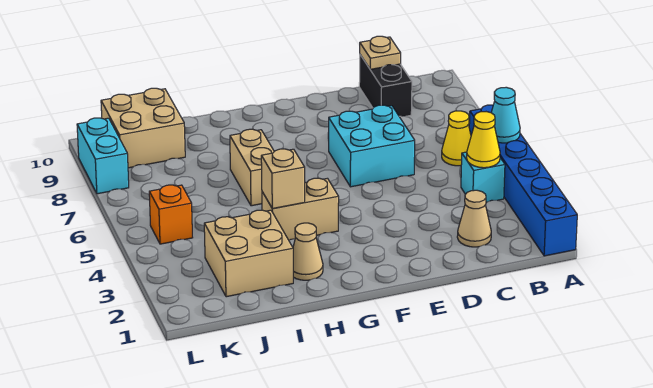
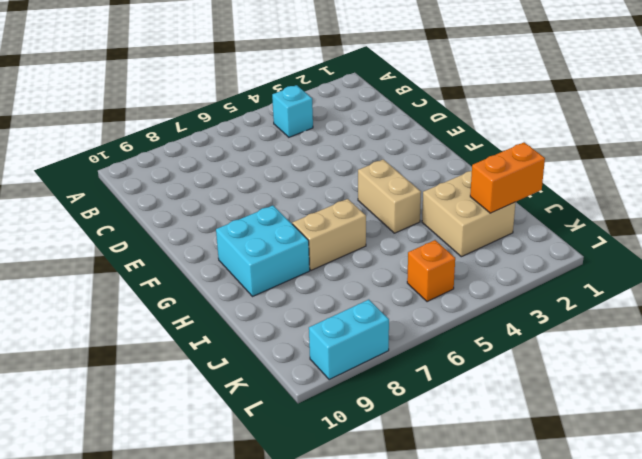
cyan brick G8:H9 level 1 -> cyan brick D6:E7 level 1
orange brick J1:J2 level 2 -> none
none -> blue brick A1:A6 level 1
none -> yellow cone B6 level 1
none -> tan cone C2 level 1

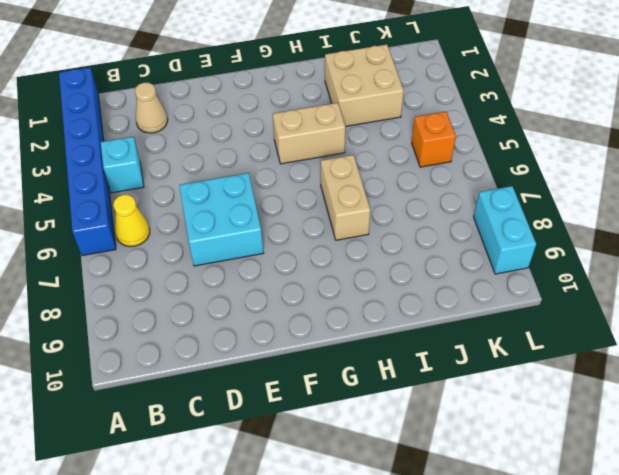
none -> black brick C9:C10 level 1
none -> tan cone H2 level 1
none -> tan brick J9:K10 level 1

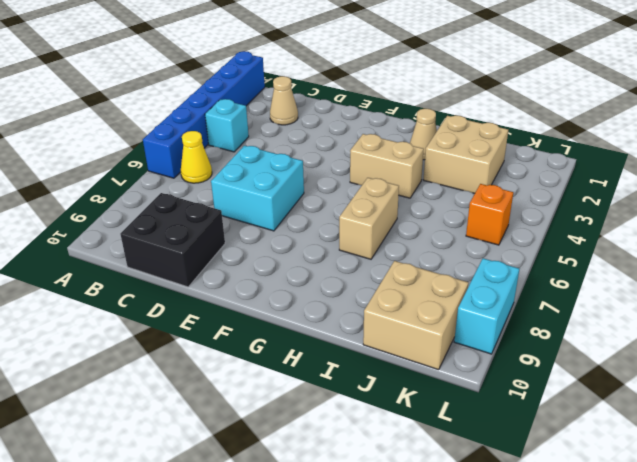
black brick C9:D10 level 1 -> black brick C9:C10 level 1
none -> cyan cone A5 level 2
none -> yellow cone B4 level 2
none -> tan plate C10 level 2

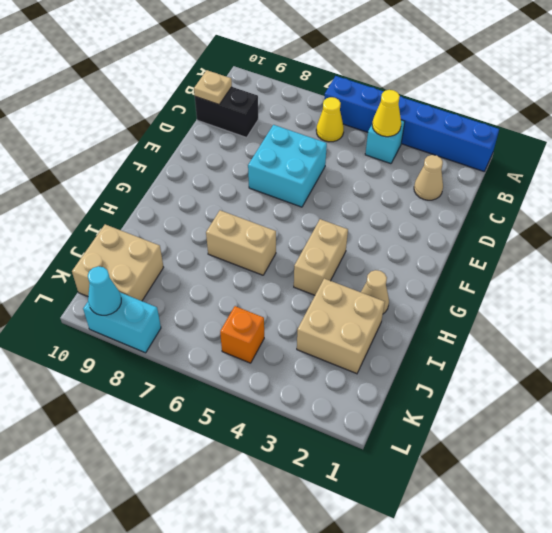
cyan cone L9 level 2 -> cyan cone A5 level 2
none -> tan brick H4 level 2

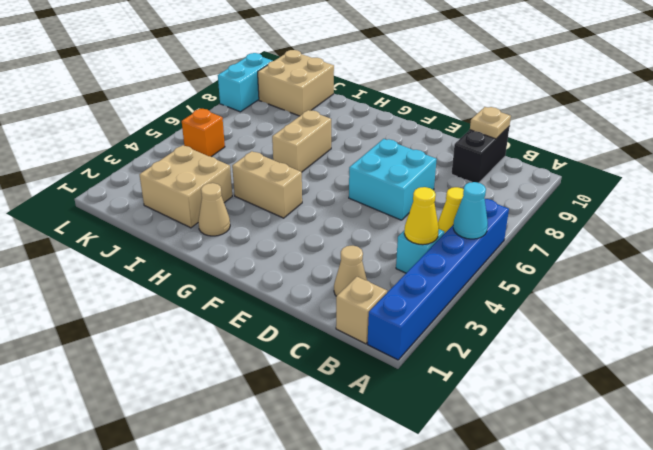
tan brick B1 level 1 -> tan brick H4 level 2

